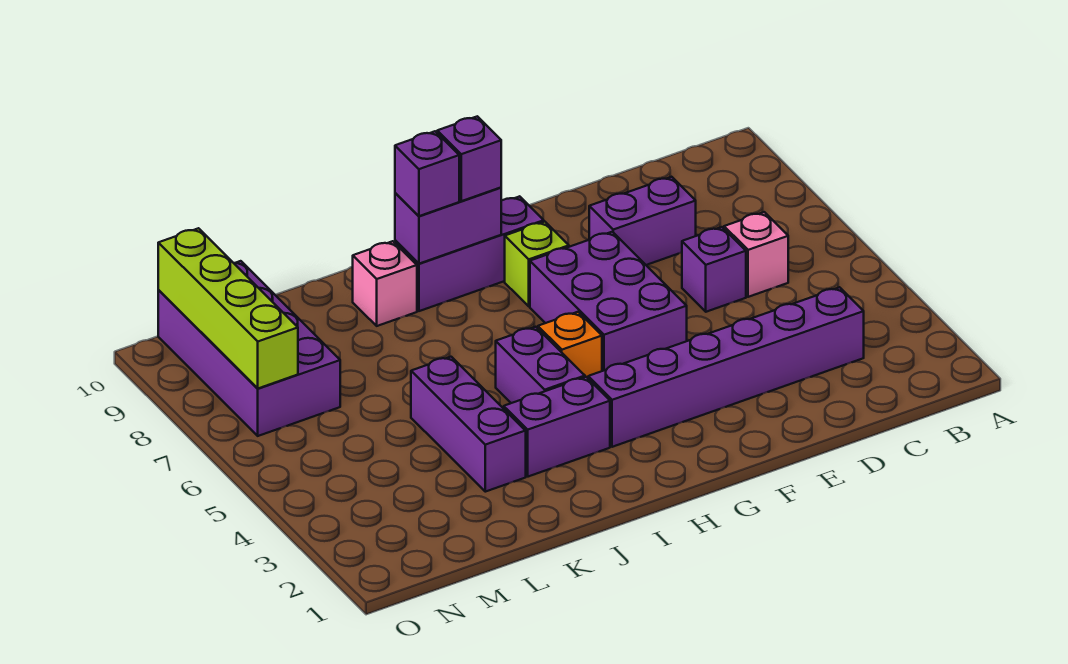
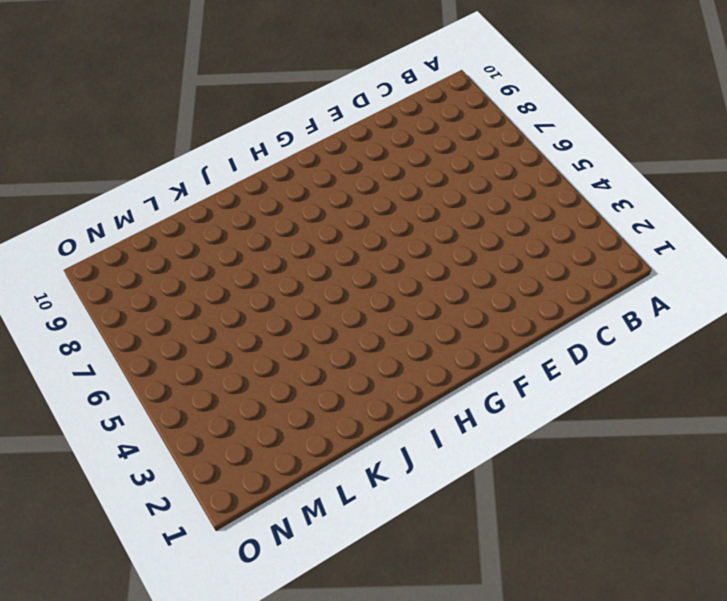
none -> purple brick C3:H3 level 1
none -> pink brick C6 level 1
none -> purple brick D6 level 1

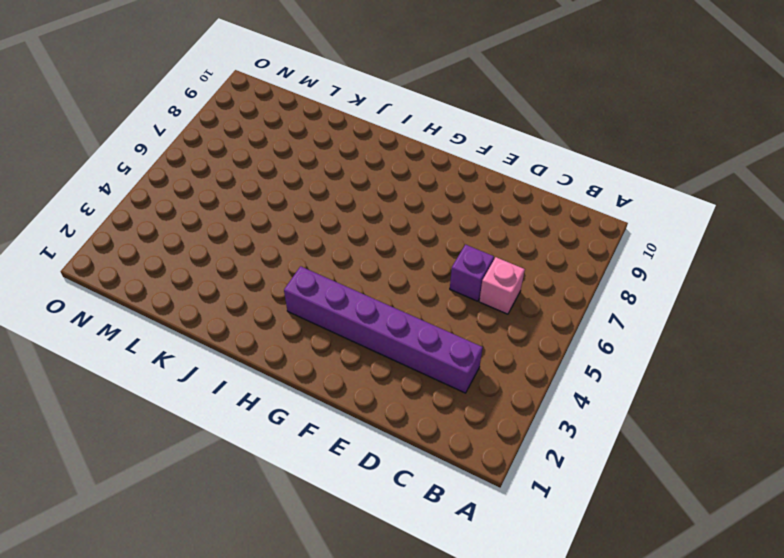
none -> purple brick D8:E8 level 1
none -> purple brick F5:G7 level 1
none -> lime brick G8 level 1

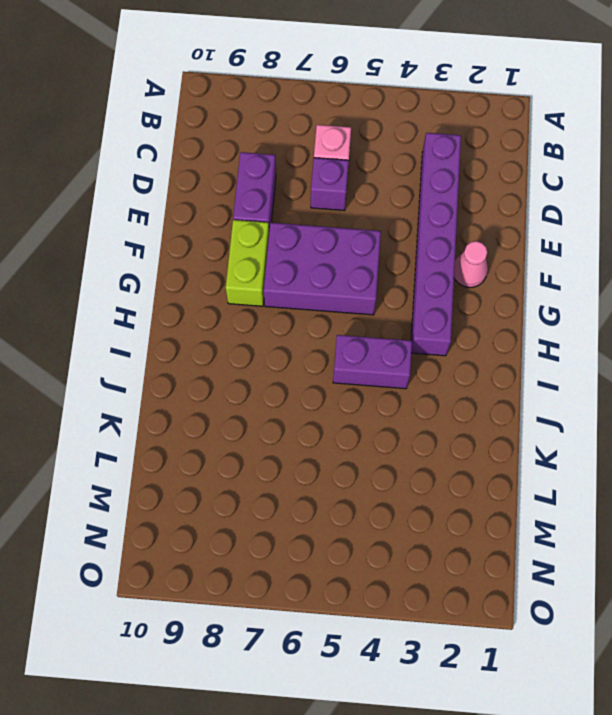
pink cone F2 level 1 -> none
lime brick F8:G8 level 1 -> lime brick G8 level 1
none -> purple brick G9:I9 level 1
none -> orange brick H5 level 1
none -> purple brick I3:J3 level 1

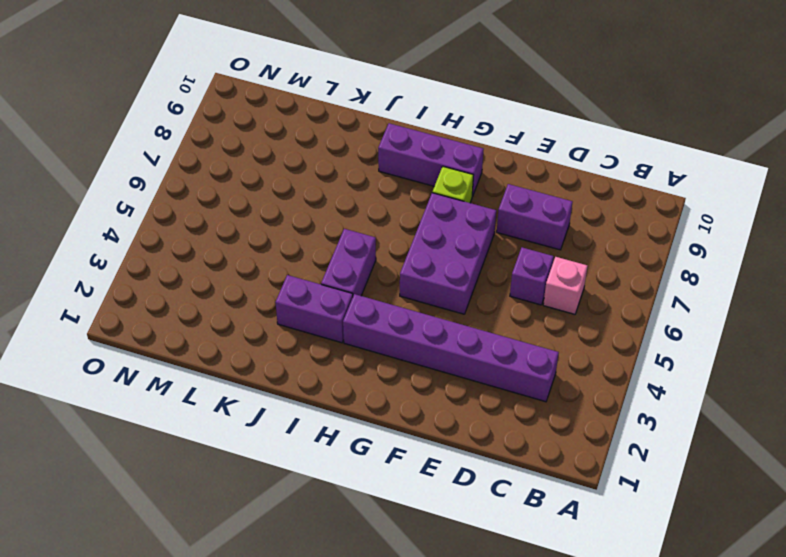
none -> orange brick H5 level 1
none -> pink brick J9 level 1
none -> purple brick K3:K5 level 1

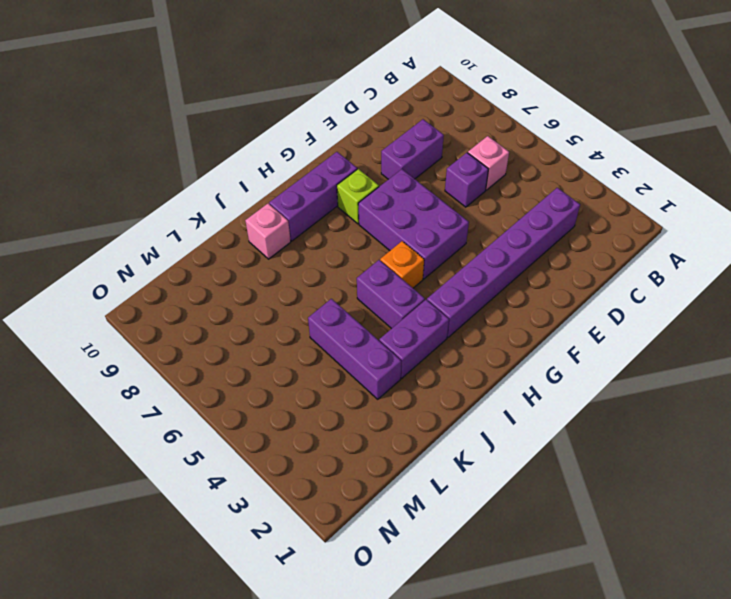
none -> purple brick M7:N10 level 1
none -> purple brick H9:I9 level 2
none -> lime brick N7:N10 level 2

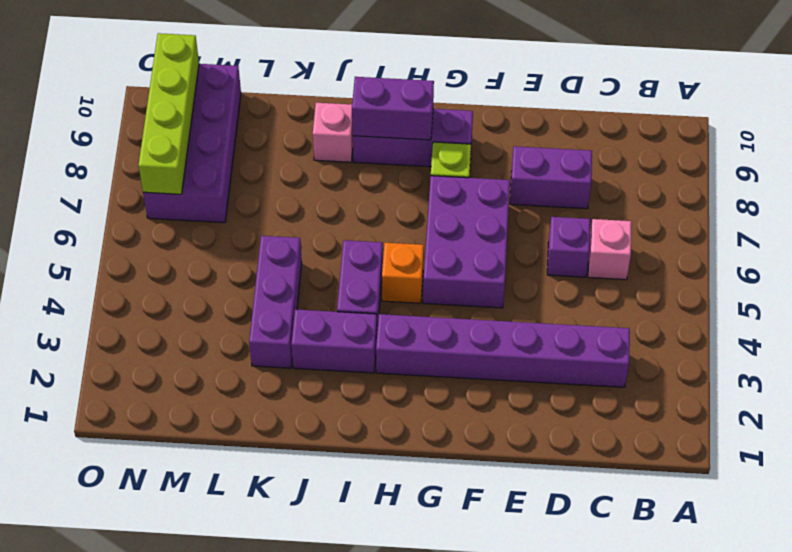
none -> purple brick H9 level 3
none -> purple brick I9 level 3

